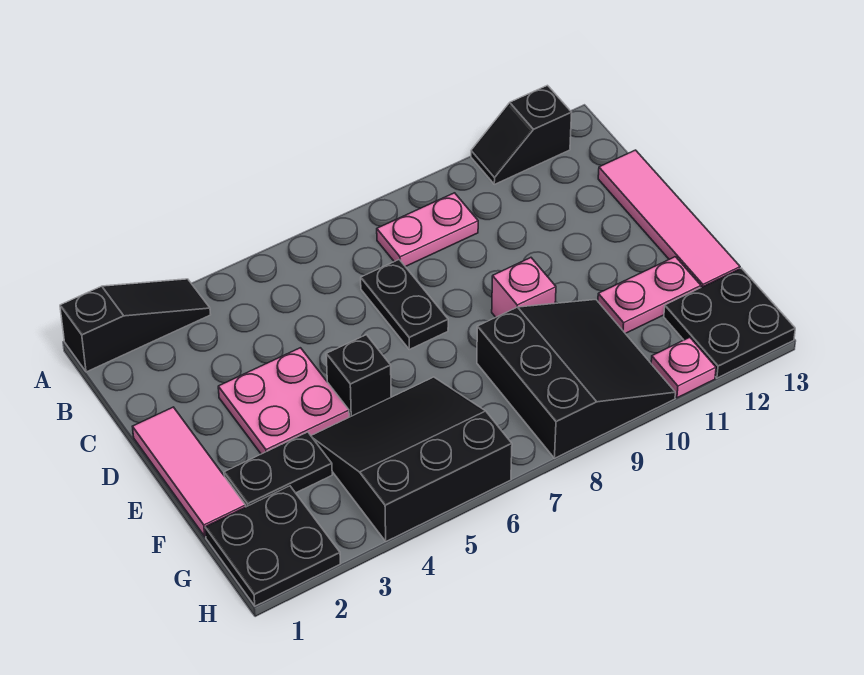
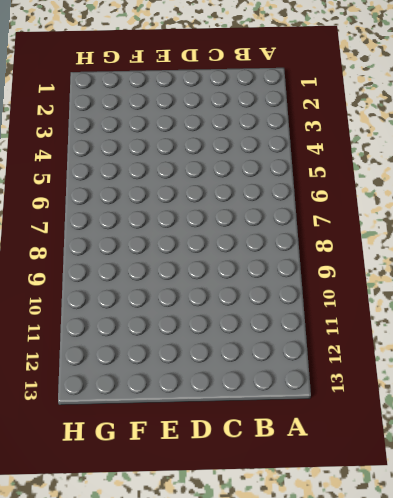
none -> black slope A1:A3 level 1 top 1
none -> black slope A11:A12 level 1 top 12
none -> pink plate B8:B9 level 1

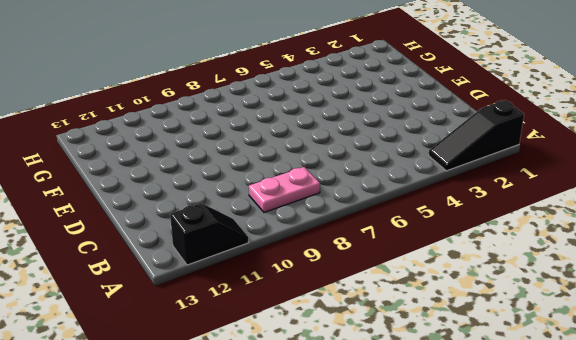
none -> black plate C7:D7 level 1
none -> pink tile C13:F13 level 1
none -> pink tile D1:F1 level 1

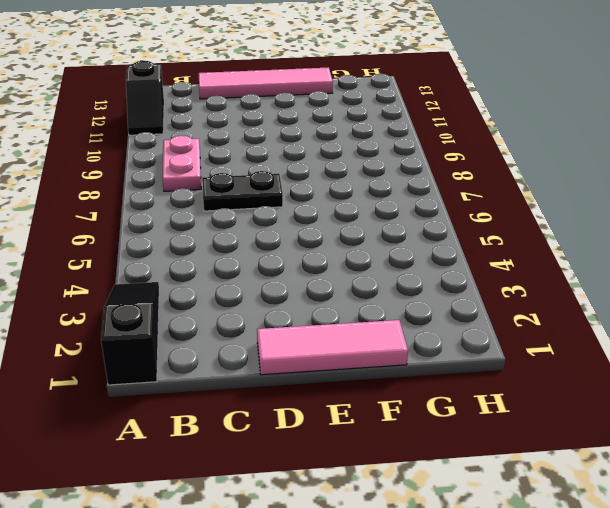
none -> pink plate D3:E4 level 1
none -> black brick E5 level 1
none -> pink brick E9 level 1

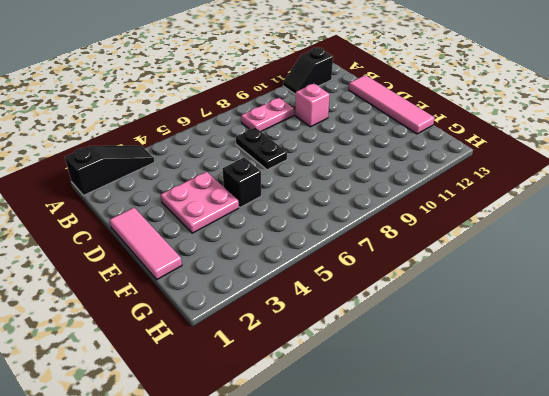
pink brick C10 level 1 -> pink brick E9 level 1
none -> black plate F2:F3 level 1
none -> black slope F4:H6 level 1 top H
none -> black slope F8:H10 level 1 top 8

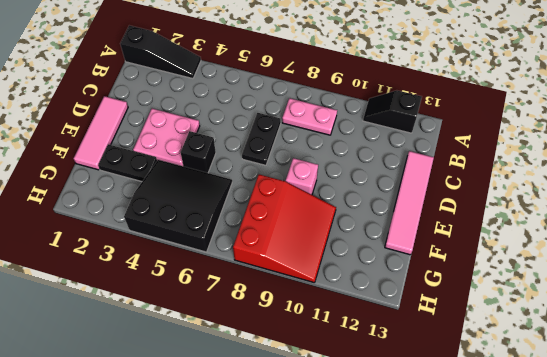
red slope F8:H10 level 1 top 8 -> black slope F8:H10 level 1 top 8
none -> pink plate F11:F12 level 1
none -> black plate G1:H2 level 1
none -> black plate G12:H13 level 1

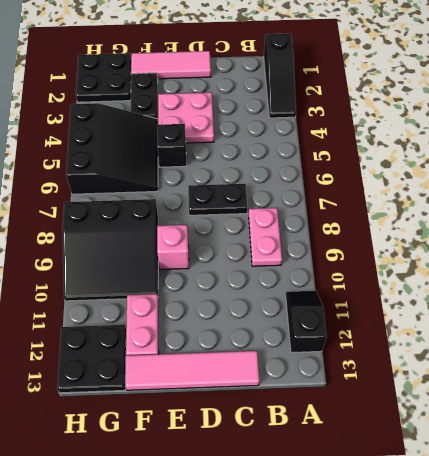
none -> pink plate H11 level 1

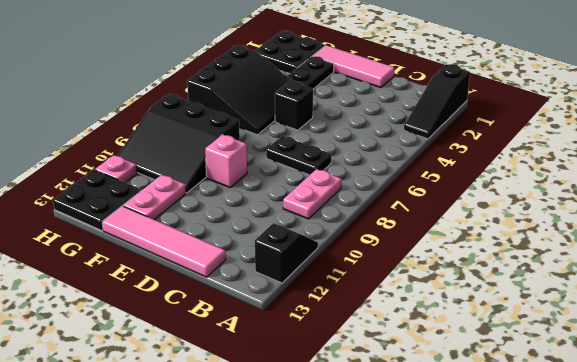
none -> pink plate D3:E4 level 1

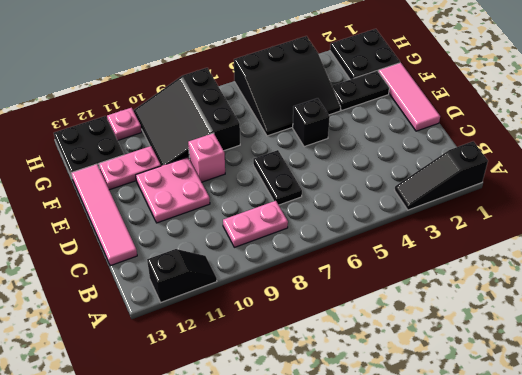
pink plate D10:E11 level 1 -> pink plate D3:E4 level 1

